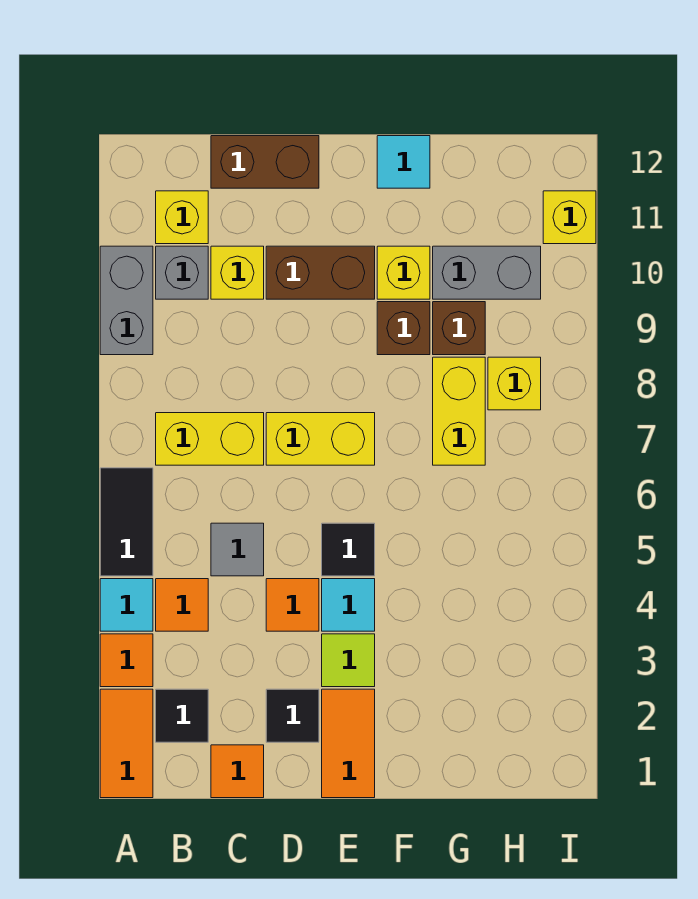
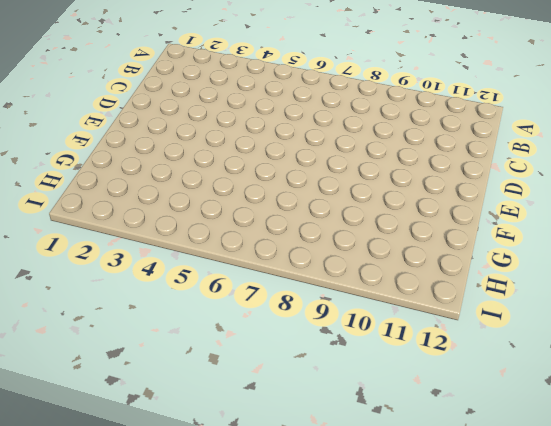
none -> orange tile A1:A2 level 1
none -> orange tile A3 level 1
none -> cyan tile A4 level 1
none -> black tile A5:A6 level 1

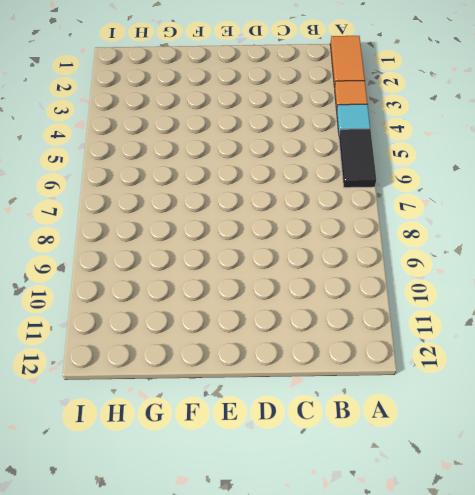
none -> grey brick A9:A10 level 1
none -> black tile B2 level 1
none -> orange tile B4 level 1
none -> yellow brick B7:C7 level 1

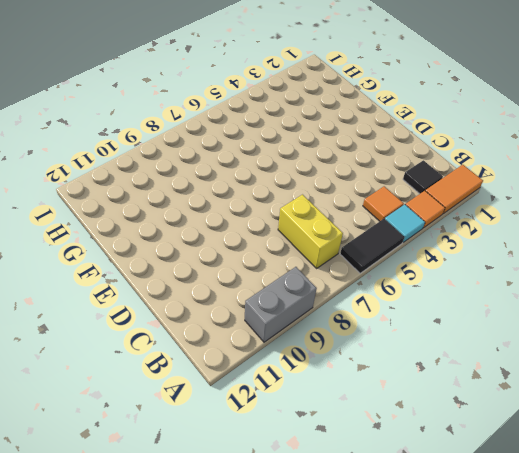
none -> grey brick B10 level 1
none -> yellow brick B11 level 1
none -> orange tile C1 level 1
none -> grey tile C5 level 1

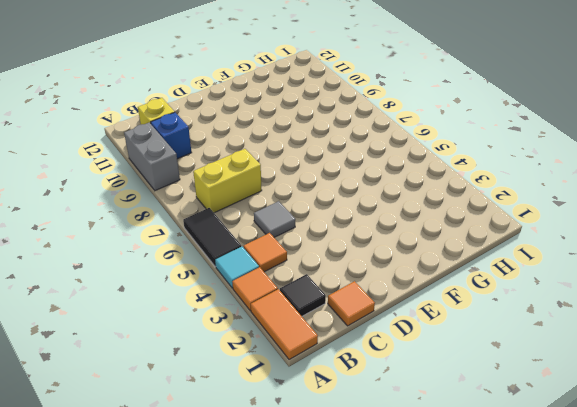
blue brick B10 level 1 -> grey brick B10 level 1
none -> yellow brick C10 level 1
none -> brown brick C12:D12 level 1
none -> black tile D2 level 1
none -> orange tile D4 level 1

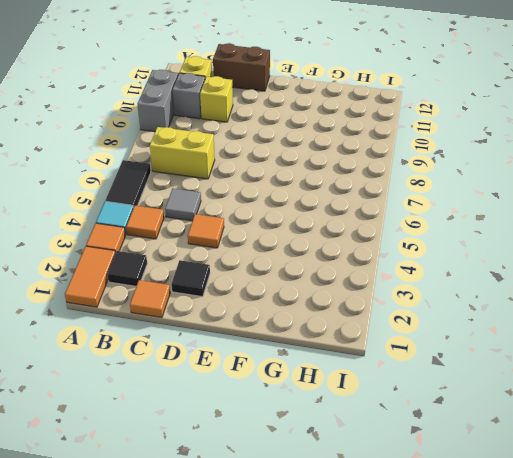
none -> yellow brick D7:E7 level 1
none -> brown brick D10:E10 level 1
none -> orange tile E1:E2 level 1
none -> lime tile E3 level 1

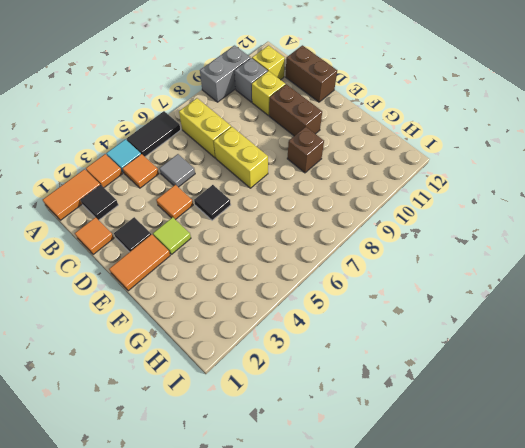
none -> cyan tile E4 level 1
none -> yellow brick F10 level 1
none -> cyan tile F12 level 1
none -> yellow brick G7:G8 level 1

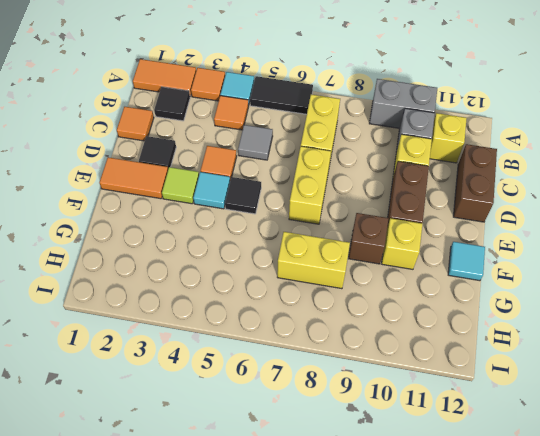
none -> brown brick G9 level 1
none -> grey brick G10:H10 level 1
none -> yellow brick H8 level 1
none -> yellow brick I11 level 1

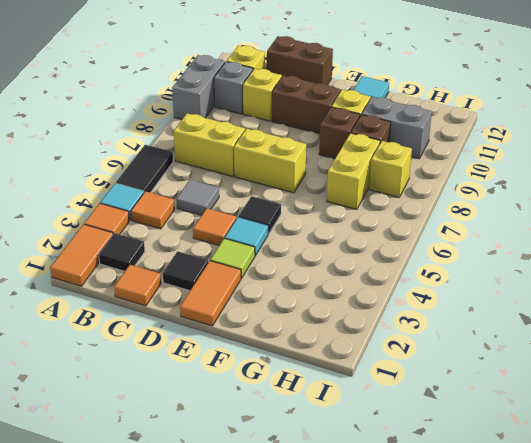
none -> yellow brick I11 level 1

